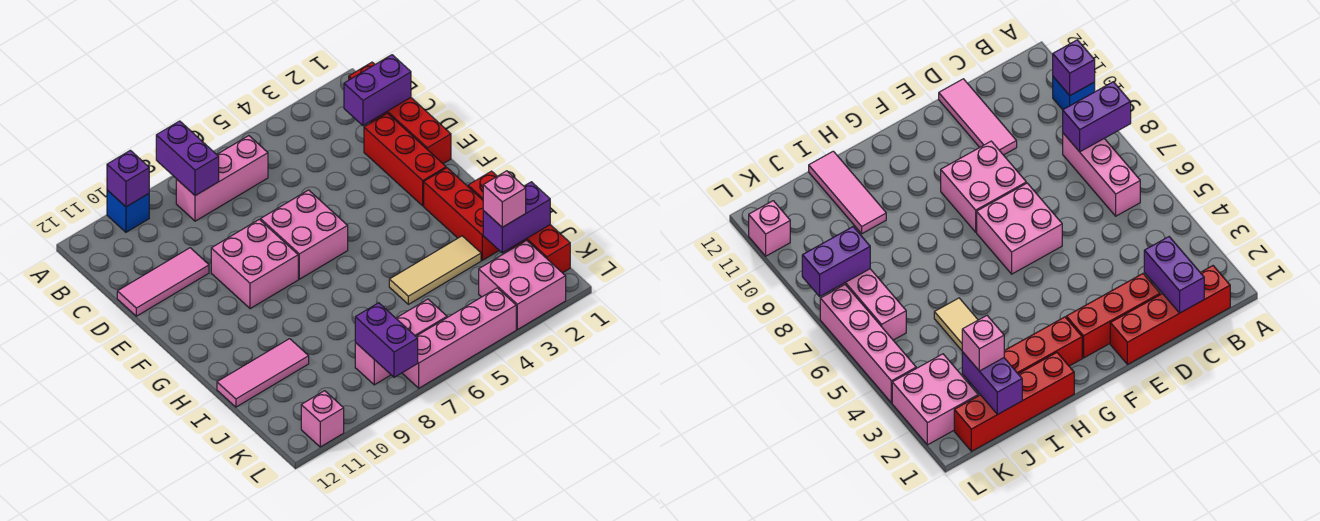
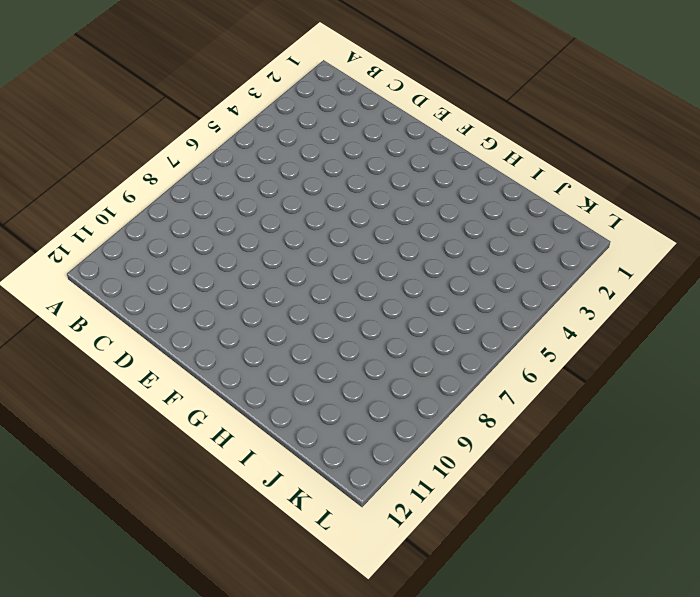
none -> blue brick A10 level 1
none -> red brick B1:E1 level 1
none -> pink brick B6:B8 level 1

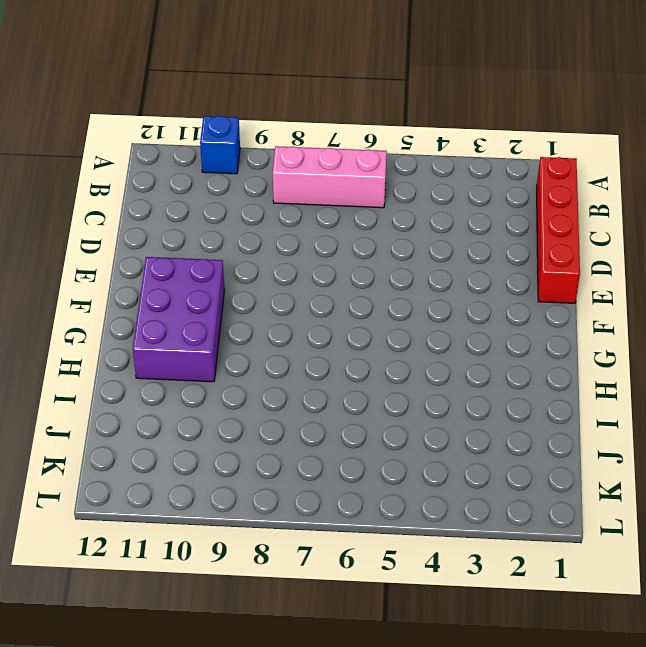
purple brick F10:H11 level 1 -> none
none -> red brick D2:F2 level 1
none -> pink tile D10:D12 level 1
none -> pink brick E6:F7 level 1

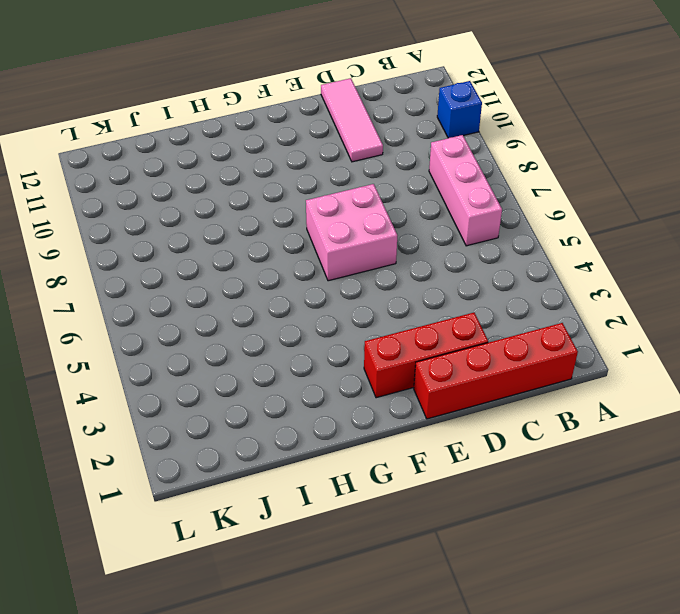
none -> pink brick E8:F9 level 1
none -> red brick G2:I2 level 1
none -> red brick H1:K1 level 1

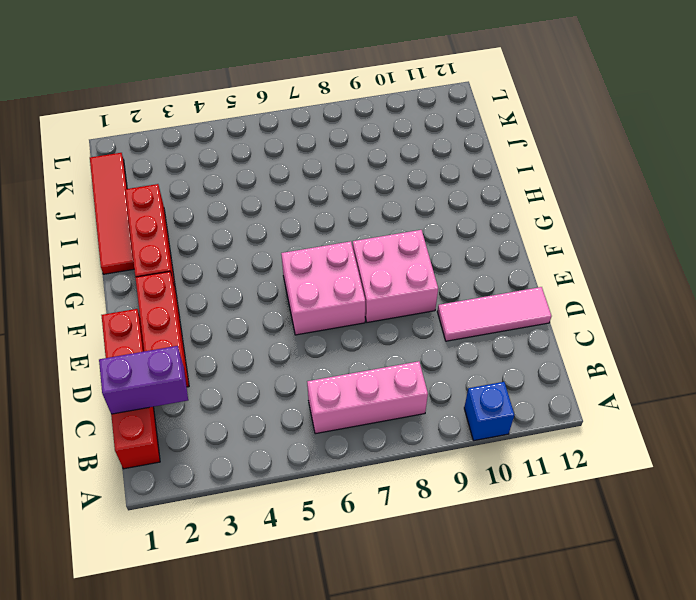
red tile H1:K1 level 1 -> red brick H1:K1 level 1
none -> tan tile I3:I5 level 1
none -> pink tile I10:I12 level 1
none -> pink brick K2:L3 level 1

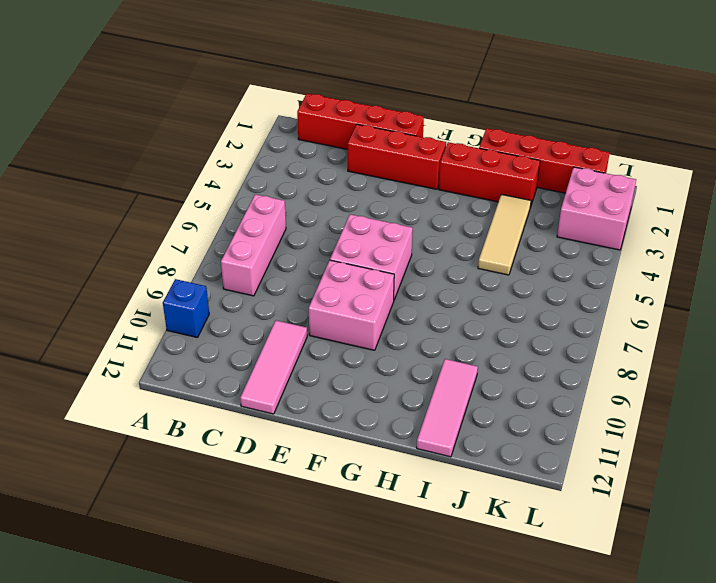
none -> pink brick K6:K8 level 1
none -> pink brick L4:L7 level 1
none -> pink brick L11 level 1

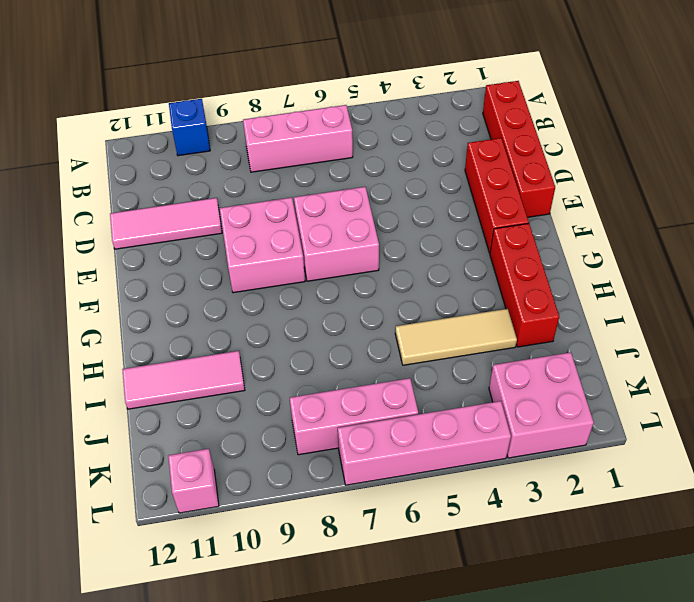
none -> red brick H1:K1 level 1
none -> purple brick A8:B8 level 2
none -> purple brick A10 level 2

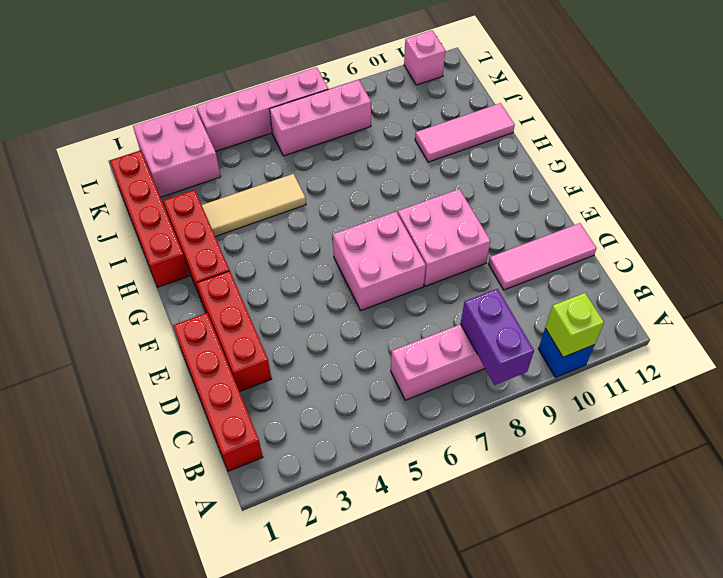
lime brick A10 level 2 -> purple brick A10 level 2
none -> purple brick C1:C2 level 2
none -> purple brick J1:J2 level 2
none -> purple brick K8:L8 level 2

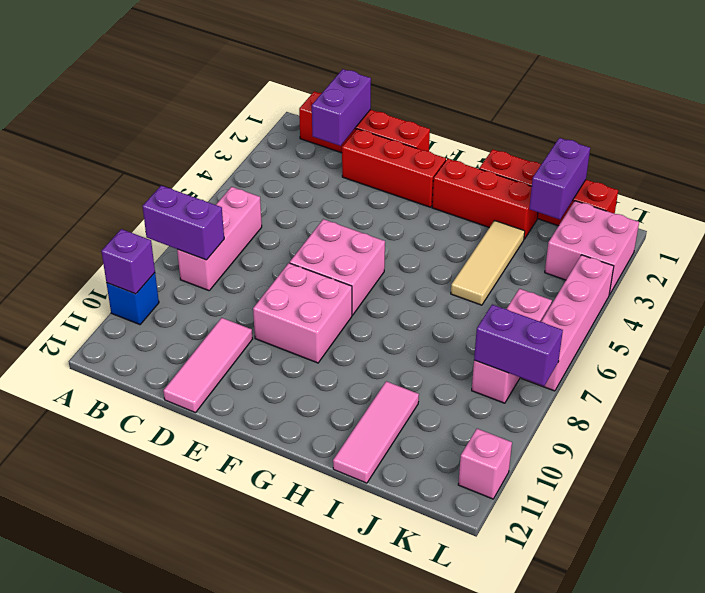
none -> pink brick J2 level 3

